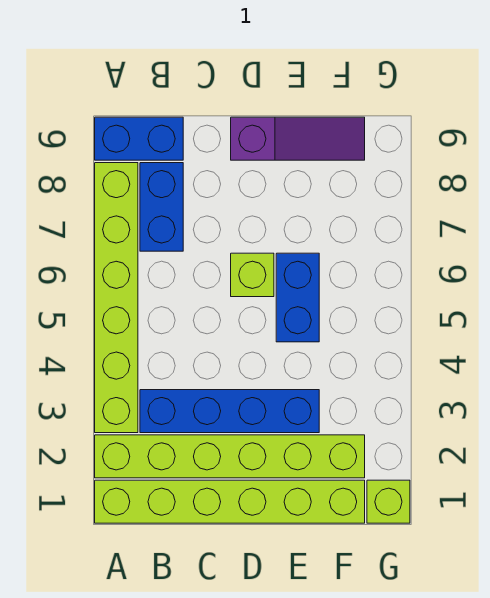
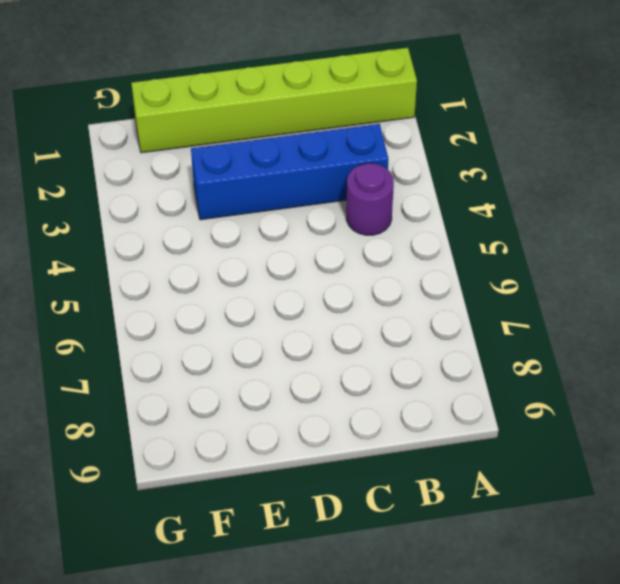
purple round brick B4 level 1 -> none
none -> lime brick A2:F2 level 1
none -> lime brick A3:A8 level 1

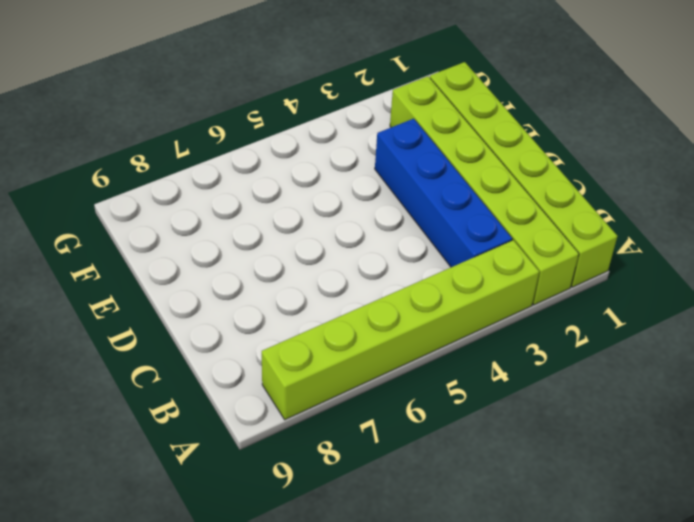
none -> blue brick A9:B9 level 1
none -> blue brick B7:B8 level 1

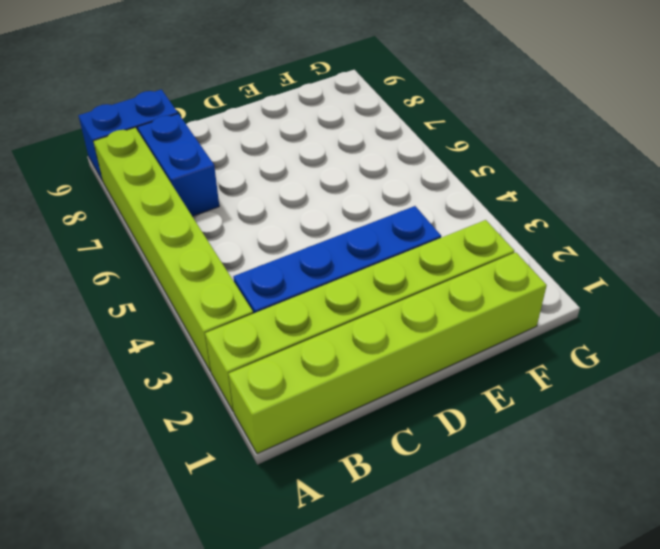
none -> lime brick D6 level 1
none -> purple slope D9:F9 level 1 top D

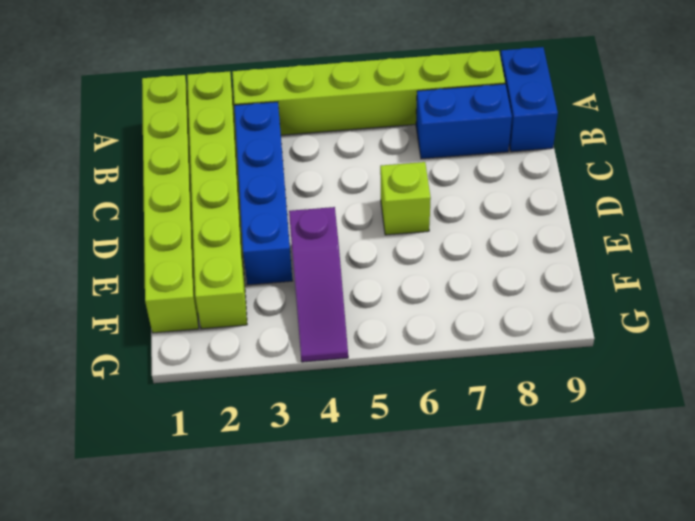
purple slope E4:G4 level 1 top E -> purple slope D9:F9 level 1 top D
none -> blue brick E5:E6 level 1
none -> lime brick G1 level 1

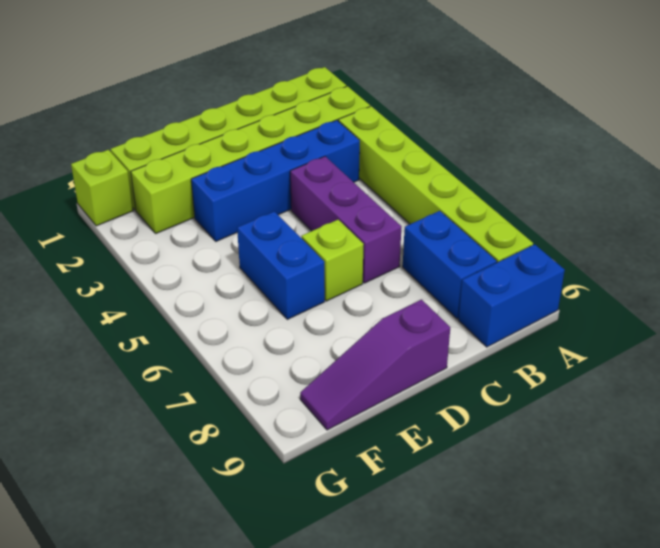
purple brick C4:C6 level 1 -> none

